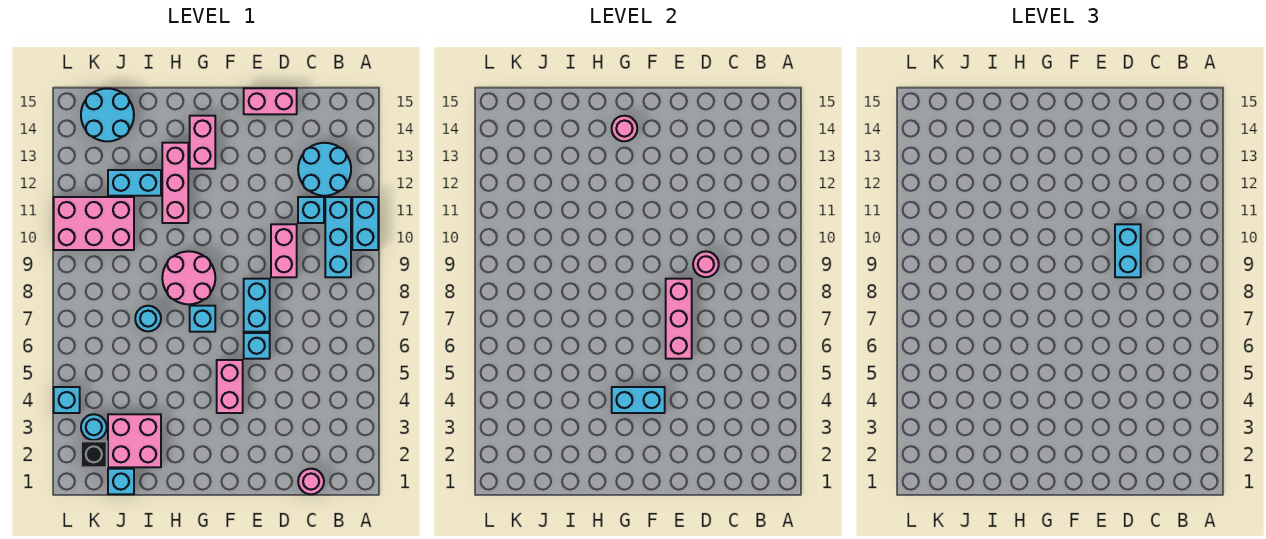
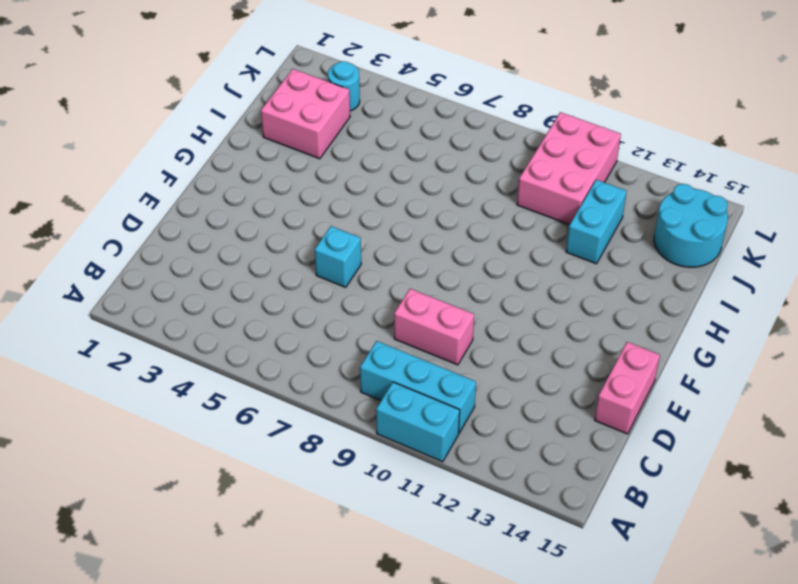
none -> cyan round brick B12:C13 level 1
none -> pink round brick C1 level 1
none -> cyan brick C11 level 1

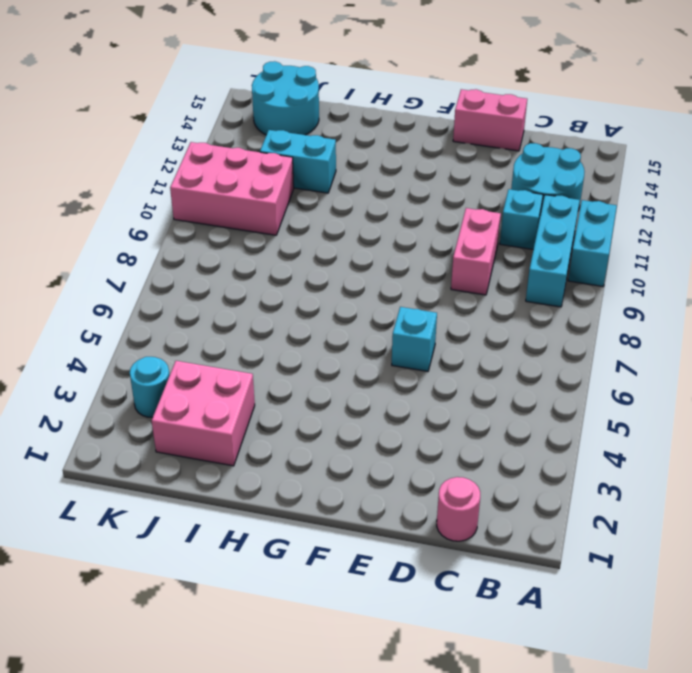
none -> cyan brick E7:E8 level 1
none -> pink brick F4:F5 level 1
none -> cyan brick G7 level 1

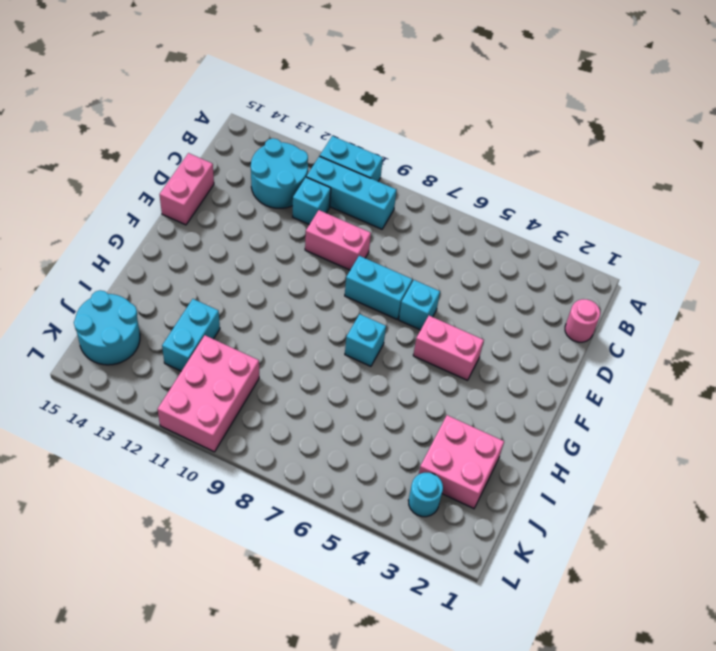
none -> pink round brick G8:H9 level 1
none -> pink brick G13:G14 level 1
none -> pink brick H11:H13 level 1

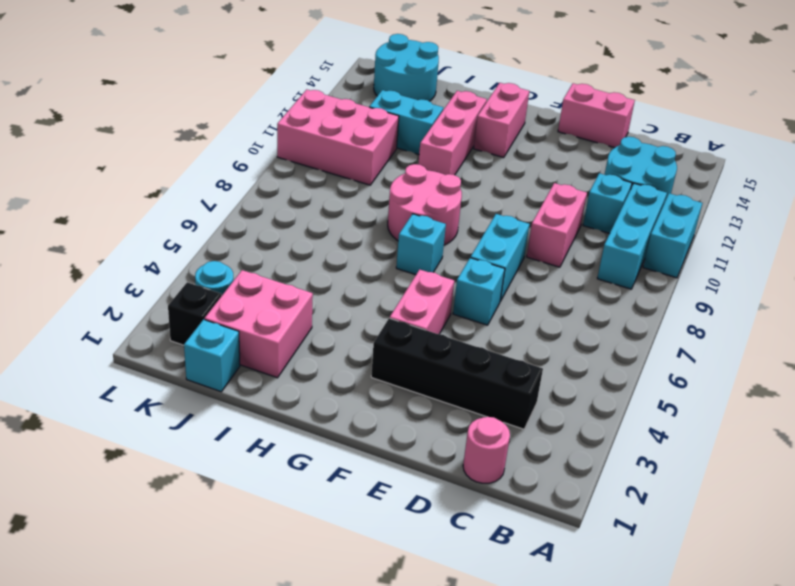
black brick C3:F3 level 1 -> none
none -> cyan round brick I7 level 1
none -> cyan brick L4 level 1
none -> pink round brick D9 level 2

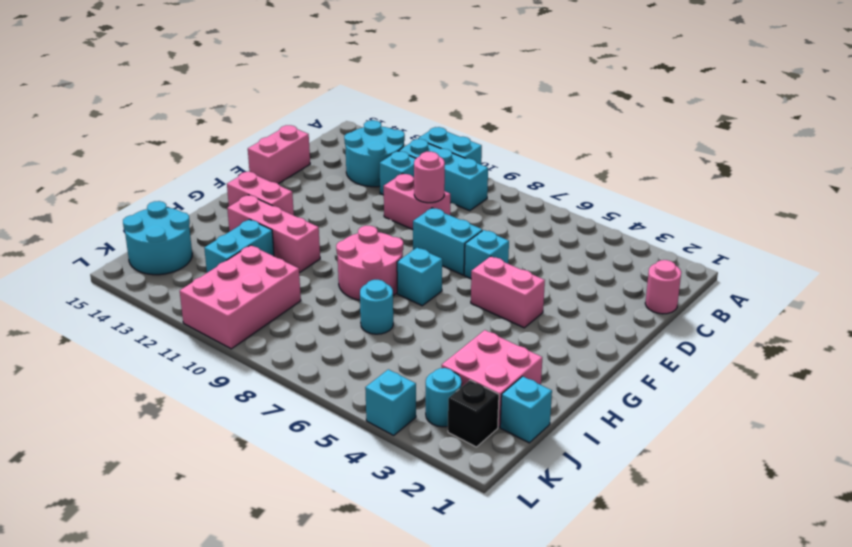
none -> pink brick E6:E8 level 2
none -> cyan brick F4:G4 level 2
none -> pink round brick G14 level 2

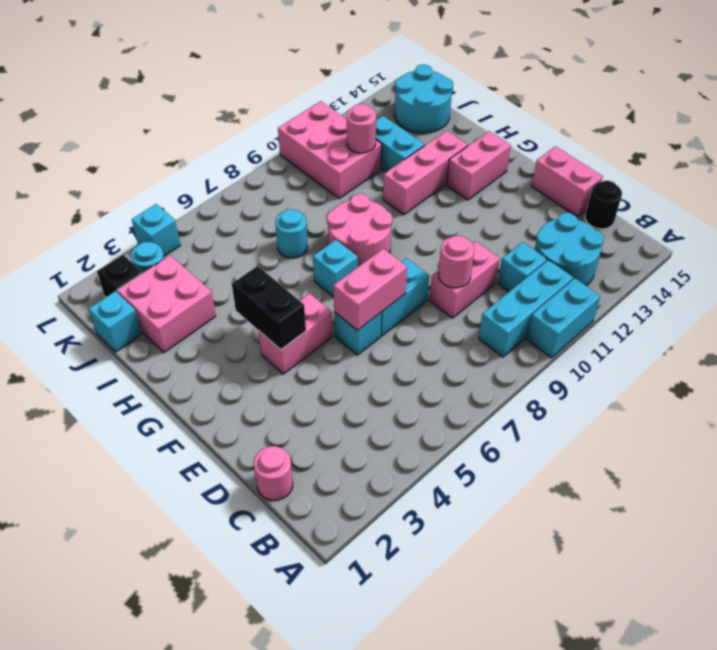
black round brick C15 level 1 -> none
pink brick E6:E7 level 2 -> pink brick E6:E8 level 2
black brick F4:G4 level 2 -> cyan brick F4:G4 level 2
pink round brick J11 level 2 -> pink round brick G14 level 2
none -> cyan brick D9:D10 level 3

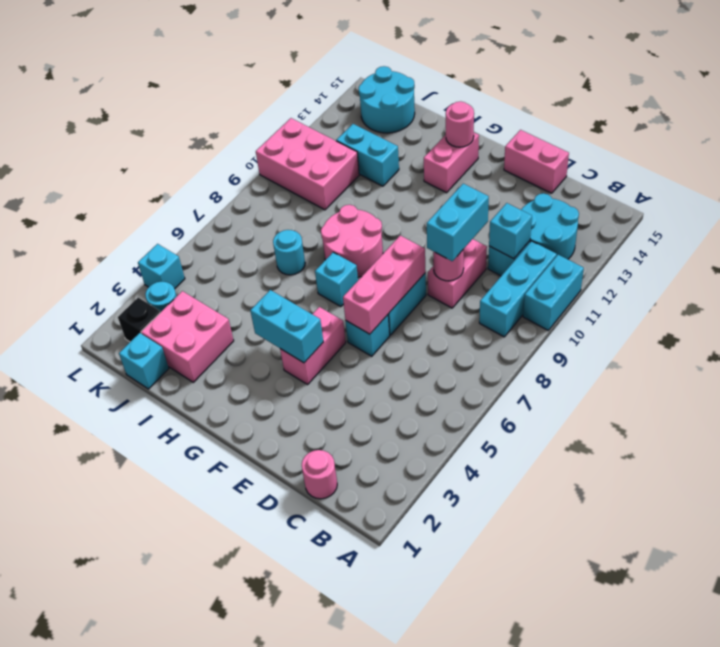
cyan brick C11 level 2 -> none
none -> pink brick H11:H13 level 1

